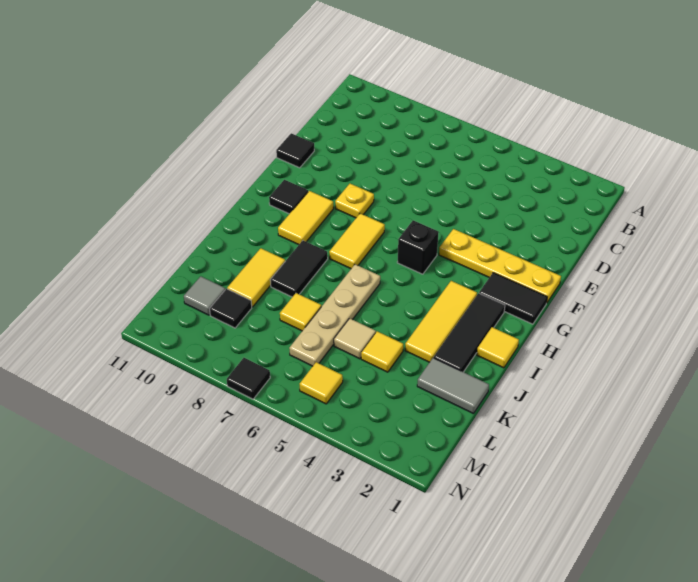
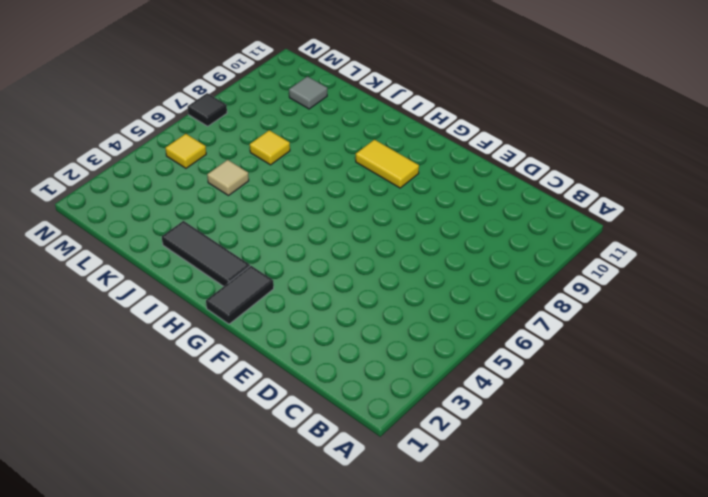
none -> black tile E11 level 1
none -> yellow plate F1:F4 level 1
none -> yellow plate F8 level 1

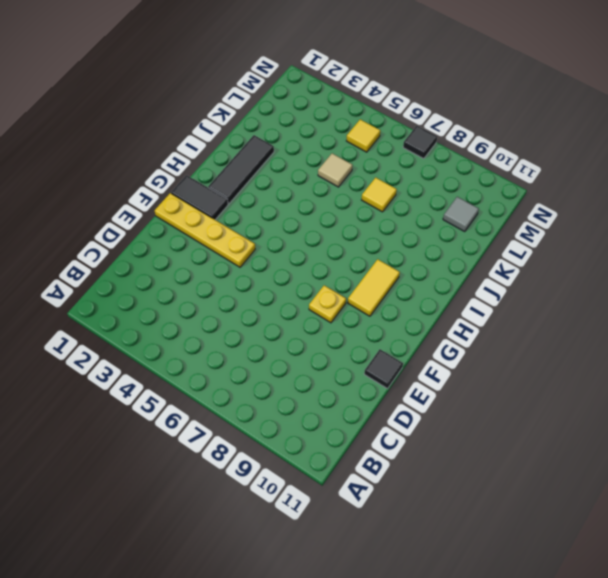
none -> black brick G5 level 1
none -> yellow tile G7:H7 level 1
none -> black tile G10 level 1

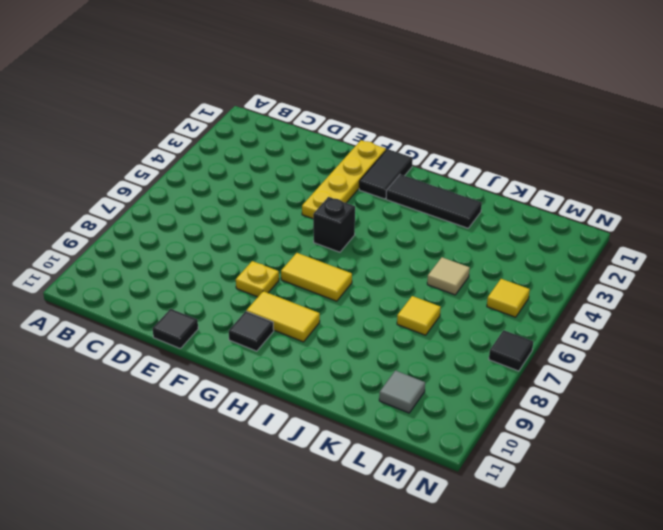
none -> yellow tile H3:J3 level 1
none -> yellow tile I1 level 1
none -> tan plate I6:L6 level 1

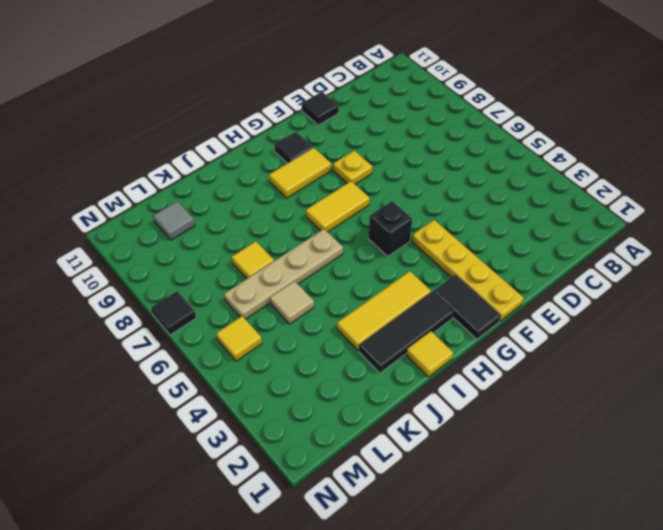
none -> black tile I8:J8 level 1
none -> yellow tile J9:K9 level 1
none -> grey tile K1:K2 level 1

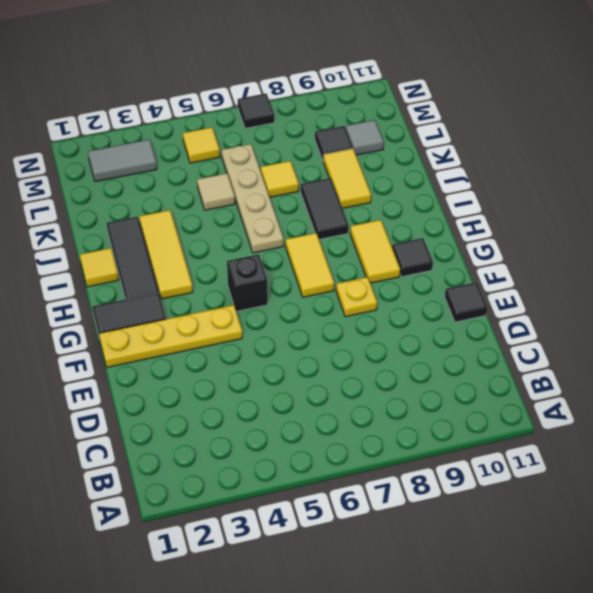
grey tile M2:M3 level 1 -> grey tile K1:K2 level 1
none -> yellow tile K4 level 1

